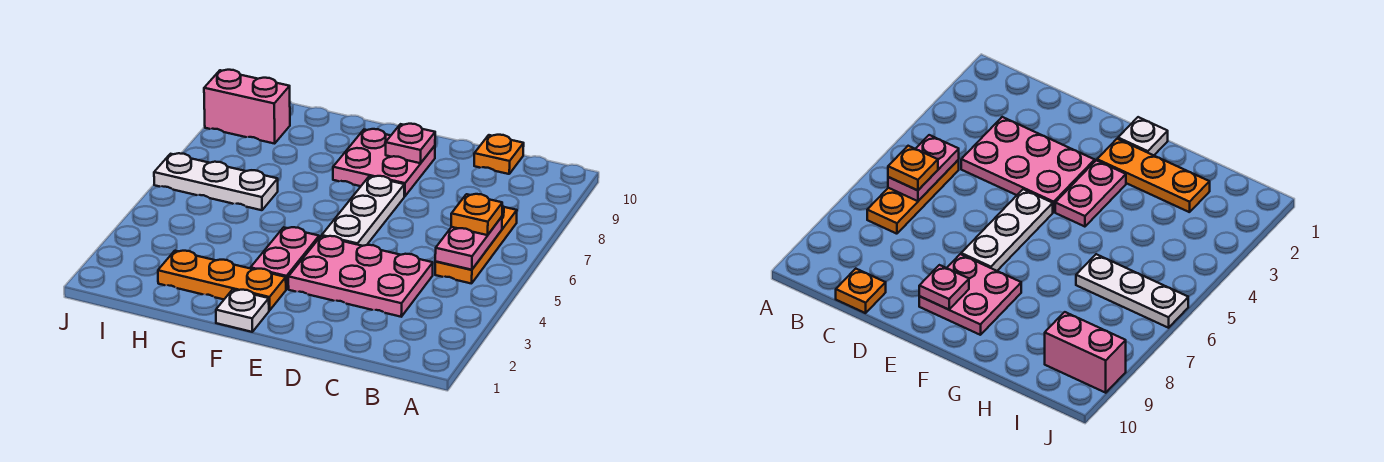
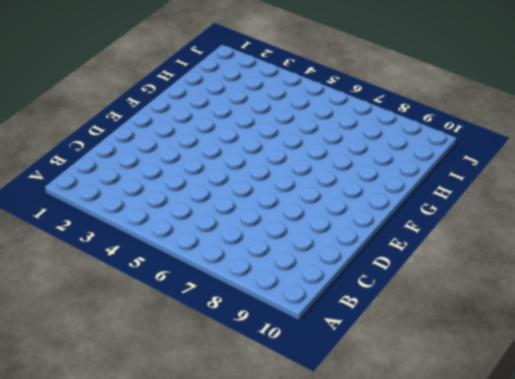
none -> orange plate B5:B7 level 1
none -> pink plate C3:E4 level 1
none -> orange plate C10 level 1

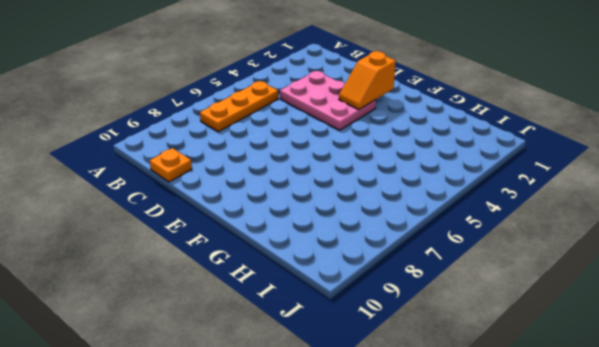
orange slope E2:E3 level 2 top 2 -> none
none -> white plate E5:E7 level 1
none -> pink plate E8:F9 level 1
none -> white plate F1 level 1

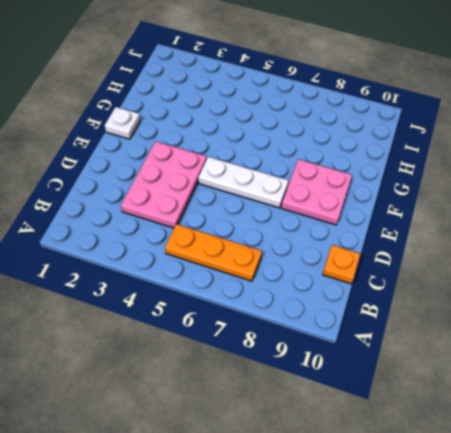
none -> orange plate F2:H2 level 1
none -> pink plate F3:F4 level 1
none -> white plate H6:J6 level 1

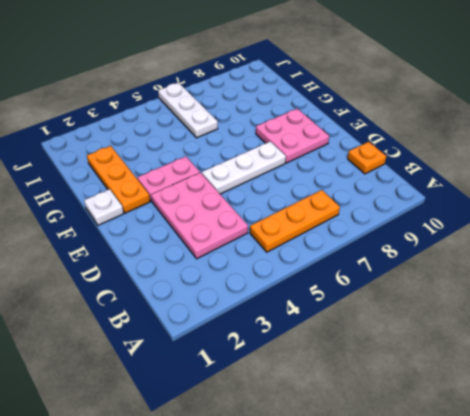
none -> pink brick I9:J9 level 1
none -> pink plate B5:B6 level 2
none -> pink plate E9 level 2

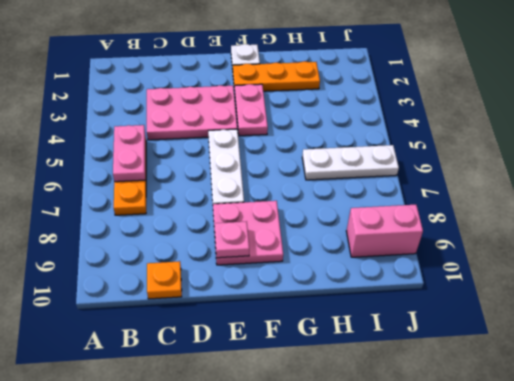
none -> orange plate B6 level 3

